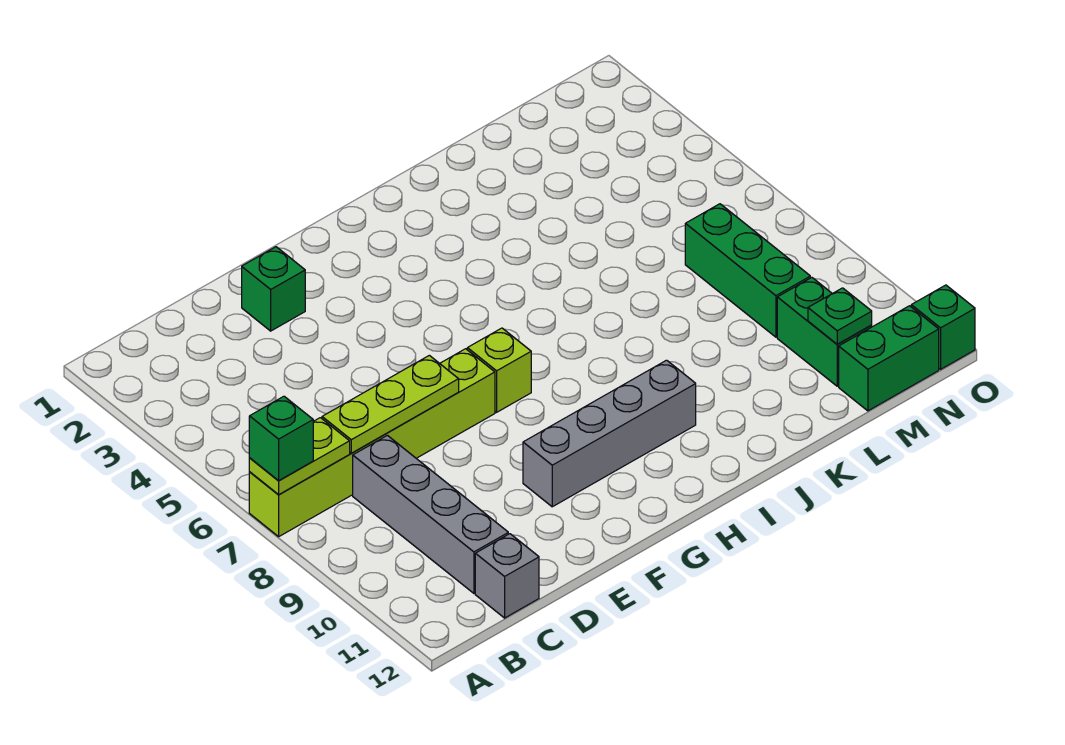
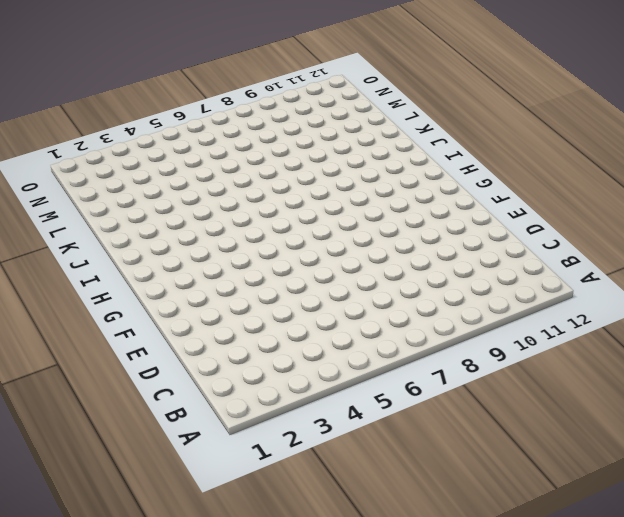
none -> lime brick A7:F7 level 1
none -> grey brick C8:C11 level 1
none -> grey brick C12 level 1

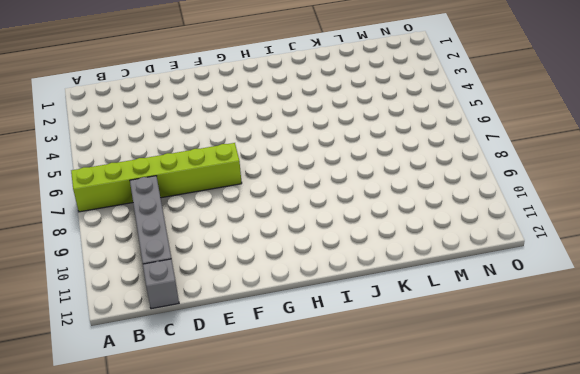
none -> green brick E2 level 1
none -> grey brick F10:I10 level 1
none -> lime brick G7 level 1

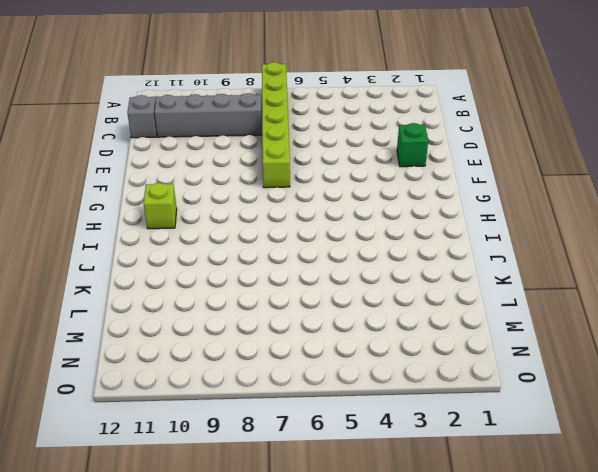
lime brick H11 level 1 -> lime brick G7 level 1
none -> grey brick F10:I10 level 1
none -> green brick M7:M9 level 1
none -> green brick M10:M11 level 1

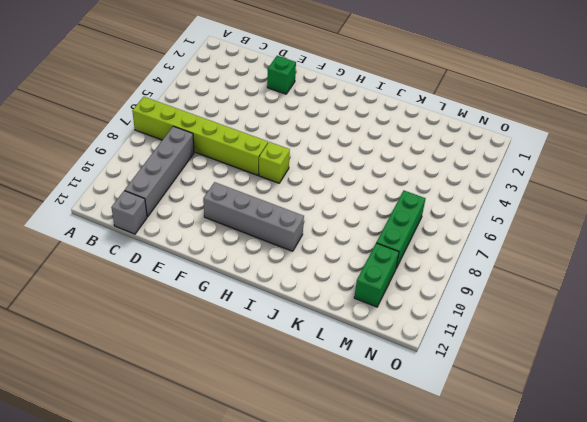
none -> green brick M12:N12 level 1
none -> green brick O12 level 1
none -> lime plate A7:B7 level 2

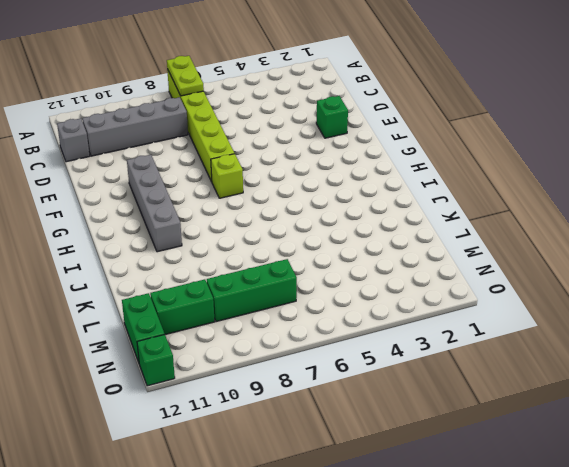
none -> lime plate C7:E7 level 2
none -> green plate M11 level 2
none -> green brick A7 level 3

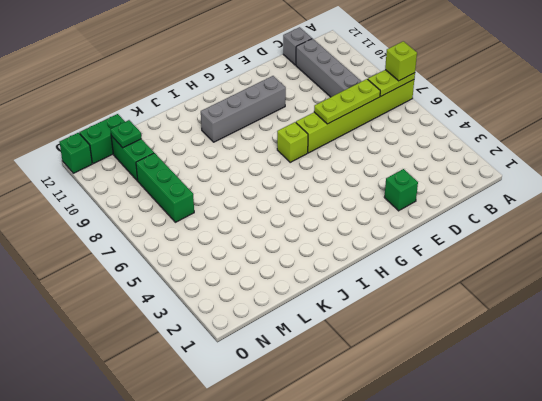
lime brick A7 level 3 -> green brick A7 level 3

